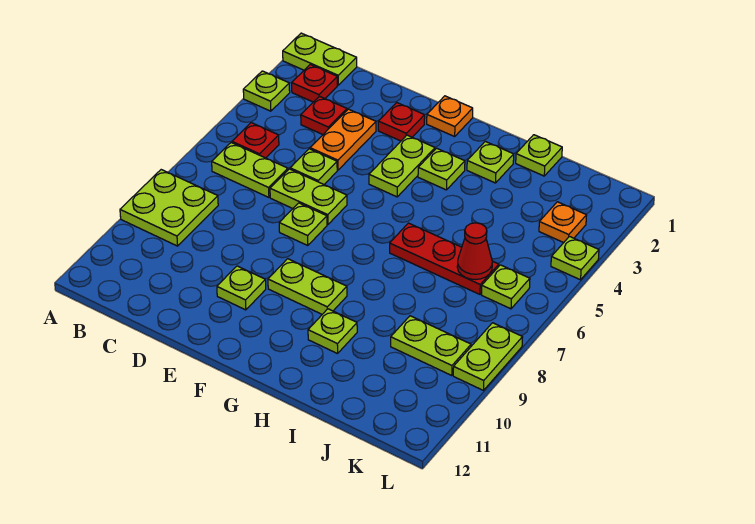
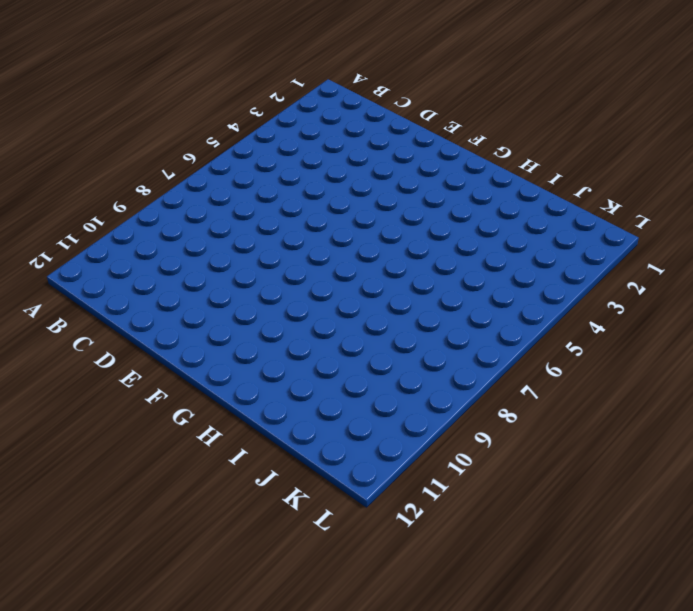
none -> lime plate A1:B1 level 1
none -> lime plate A3 level 1
none -> lime plate A8:B9 level 1

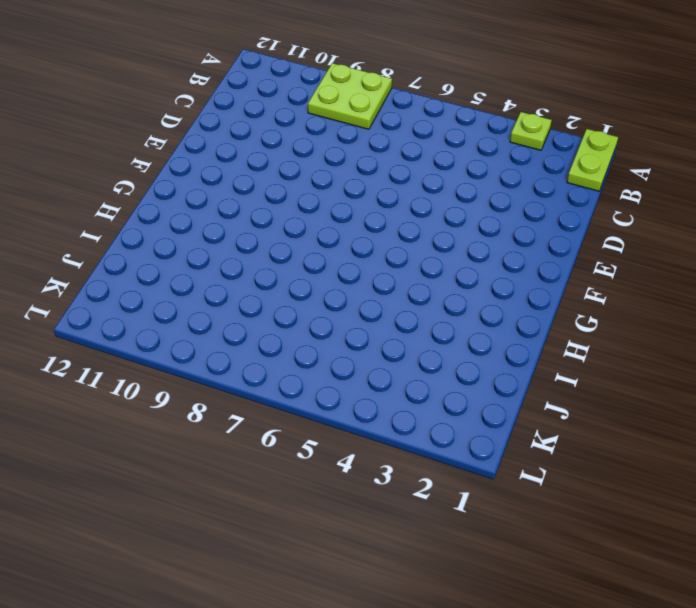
none -> red plate B2 level 1
none -> red plate B5 level 1
none -> lime plate B6:C6 level 1

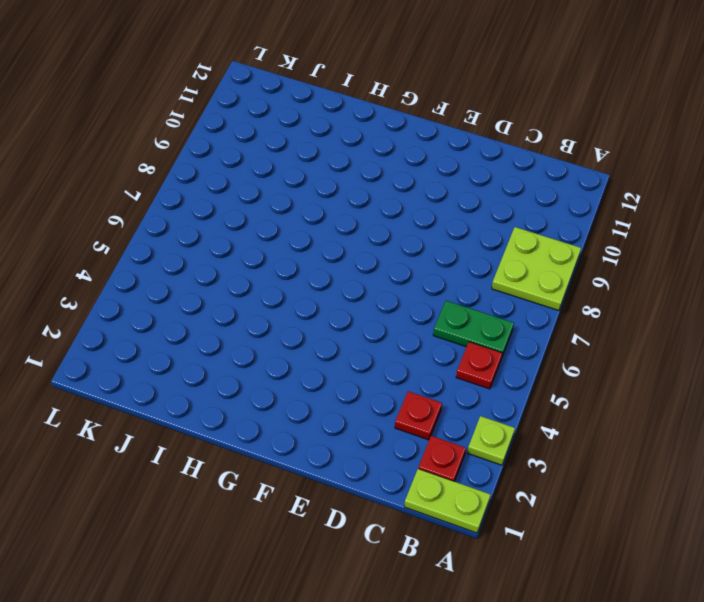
green plate B6:C6 level 1 -> lime plate B6:C6 level 1
none -> orange plate D3:D4 level 1
none -> lime plate D5 level 1
none -> lime plate D6:E6 level 1

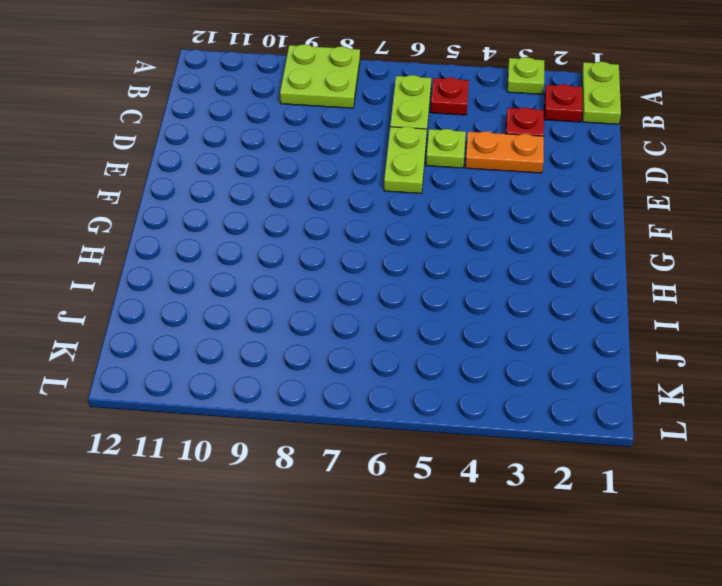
none -> red plate E2 level 1
none -> lime plate E7 level 1
none -> lime plate E10 level 1

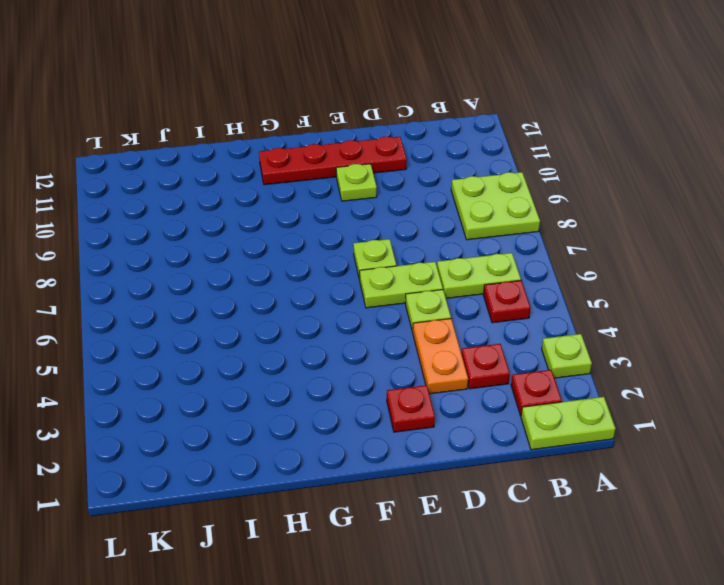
red plate D11:G11 level 1 -> none
none -> orange plate F1 level 1
none -> lime plate F3:F4 level 1
none -> lime plate F9:G9 level 1

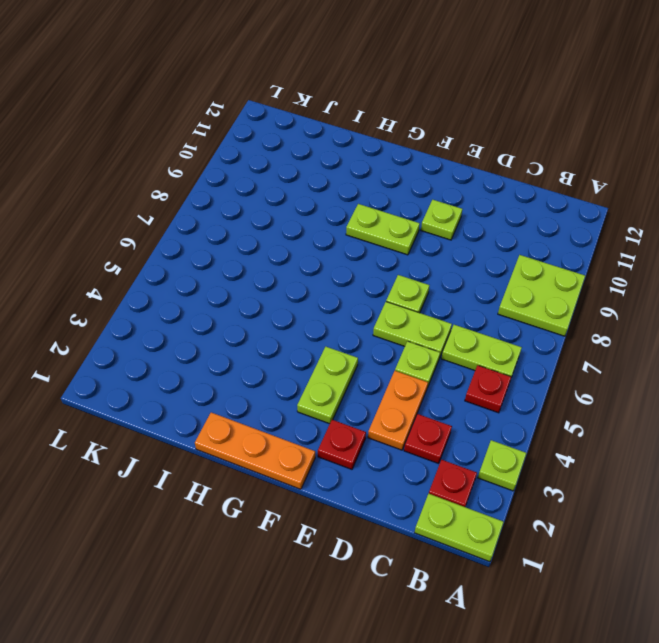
orange plate F1:H1 level 1 -> orange plate F1 level 1
none -> lime plate G3 level 1
none -> lime plate H2 level 1
none -> red plate H6:J6 level 1

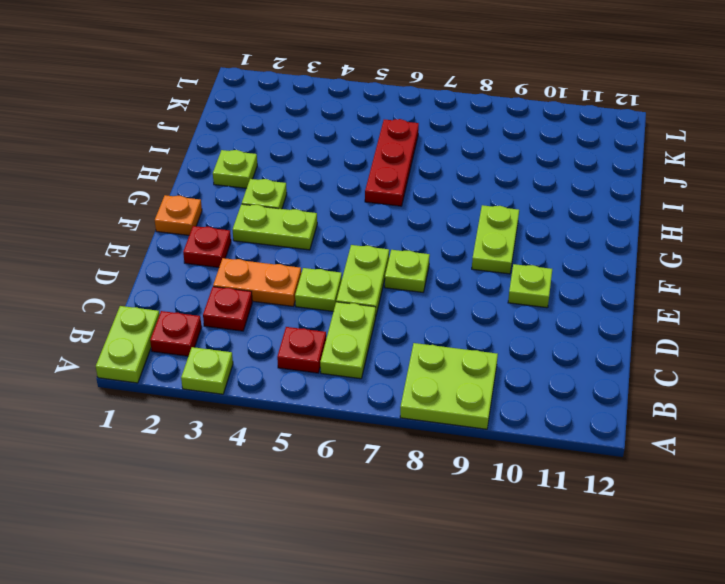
none -> lime plate H10 level 1
none -> lime plate I1 level 1
none -> lime plate J9:K9 level 1

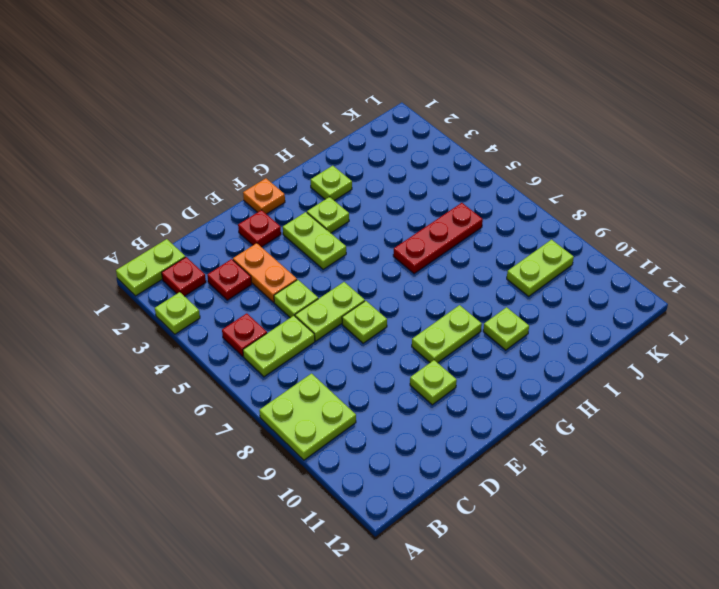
none -> lime plate I1 level 1
none -> orange plate K3 level 1
none -> lime plate K6 level 1

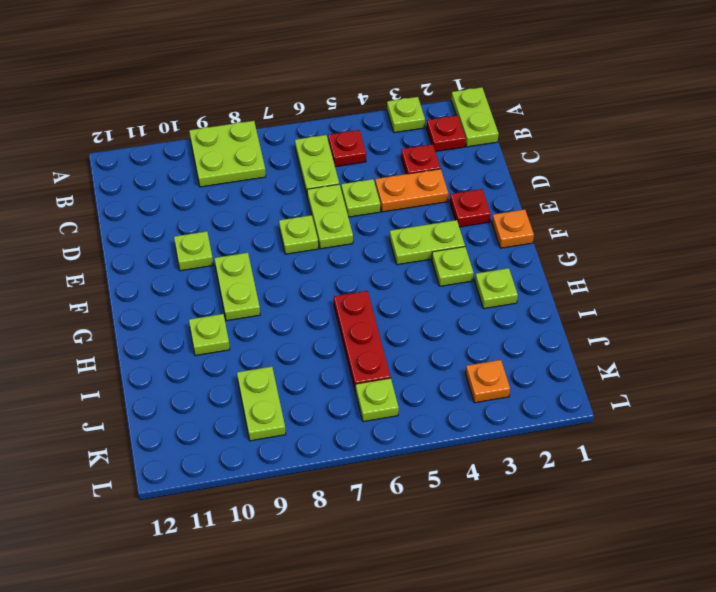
none -> lime plate I1 level 1
none -> lime plate L4 level 1
none -> lime plate L8:L9 level 1

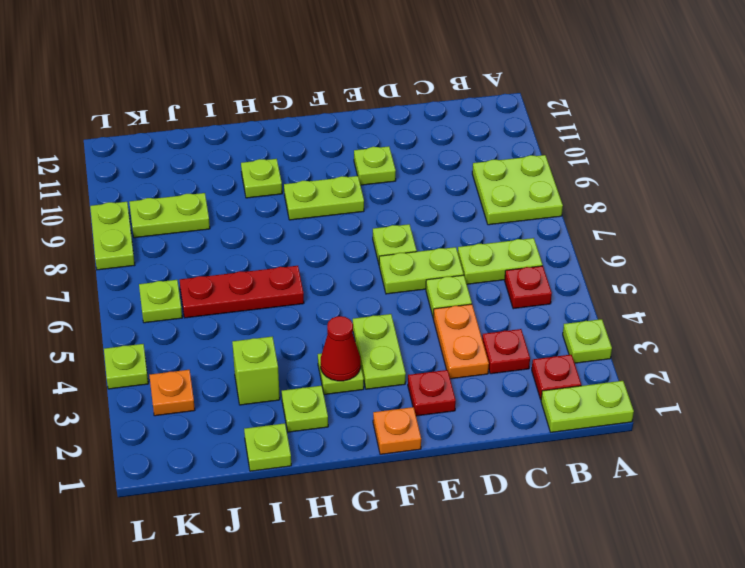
red cone G3 level 2 -> red cone J6 level 2
lime brick I3 level 1 -> none

